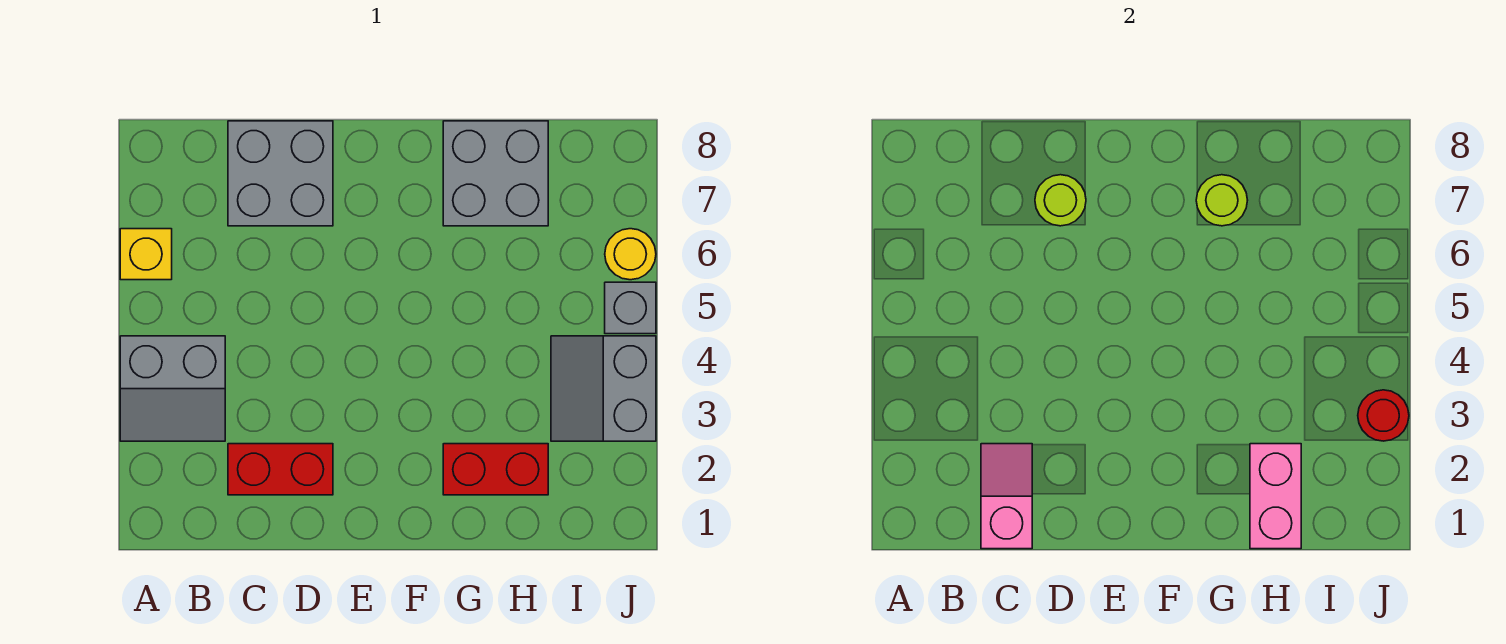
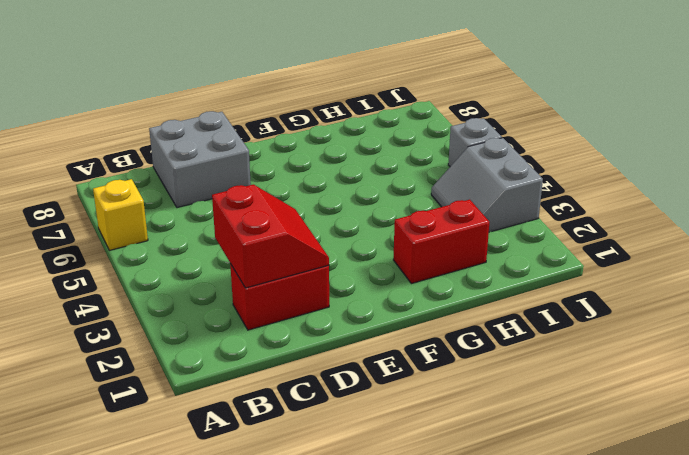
red slope C2:D3 level 2 top C -> pink slope C1:C2 level 2 top 1
none -> grey slope A3:B4 level 1 top 4
none -> grey brick G7:H8 level 1
none -> yellow round brick J6 level 1

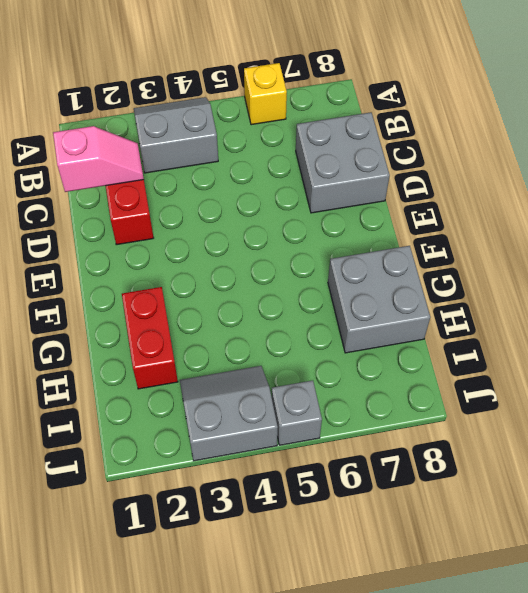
grey slope A3:B4 level 1 top B -> grey slope A3:B4 level 1 top 4
none -> yellow round brick J6 level 1
none -> lime round brick D7 level 2
none -> lime round brick G7 level 2

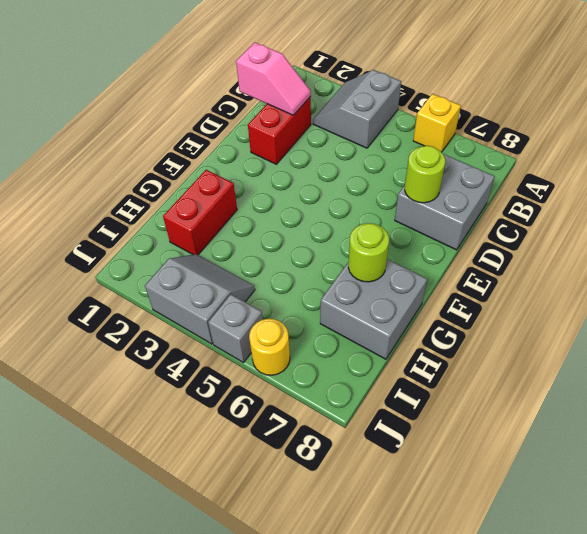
none -> pink brick H1:H2 level 2
none -> red round brick J3 level 2

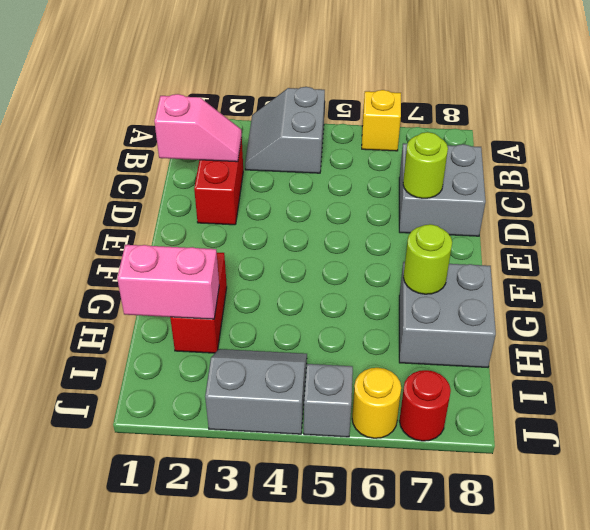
red round brick J7 level 1 -> red round brick J3 level 2

